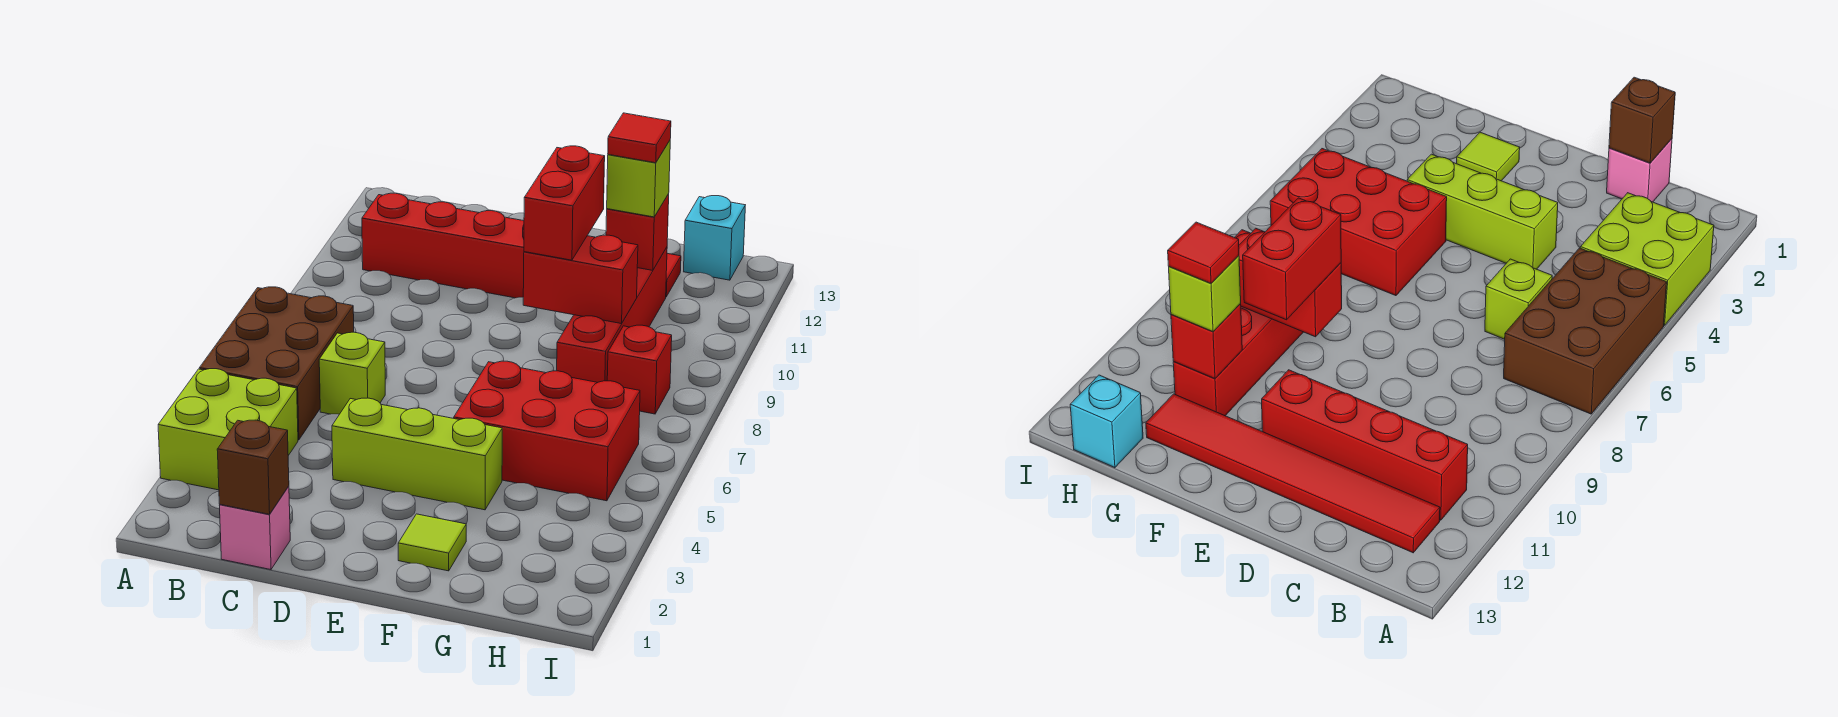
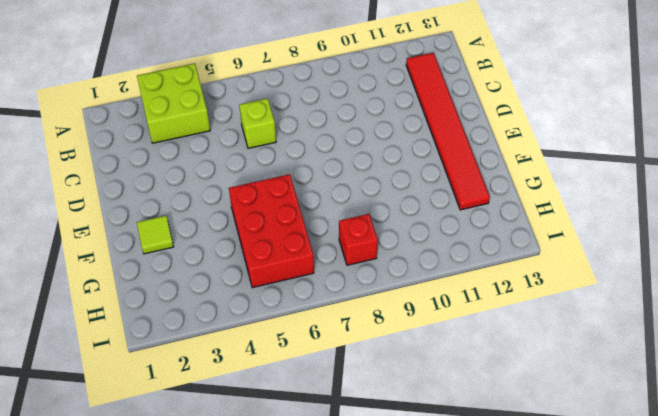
none -> brown brick A5:B7 level 1
none -> red brick B11:E11 level 1
none -> pink brick C1 level 1

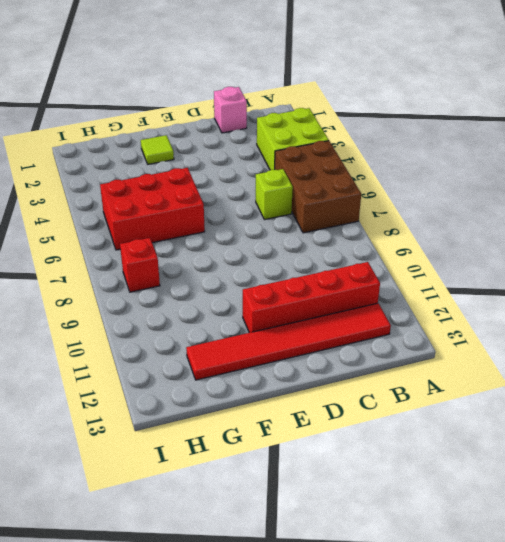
none -> lime brick D4:F4 level 1
none -> red brick G8:G11 level 1
none -> cyan brick H13 level 1

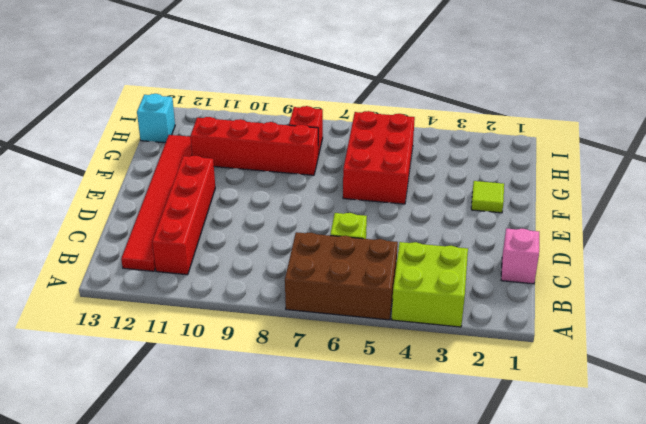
none -> lime brick D4:F4 level 1
none -> brown brick C1 level 2
none -> red brick F9:G9 level 2

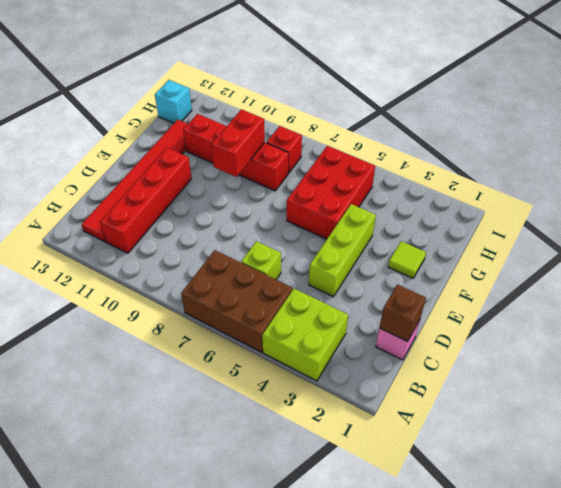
none -> red brick G11 level 2
none -> red brick F9:F10 level 3
none -> lime brick G11 level 3

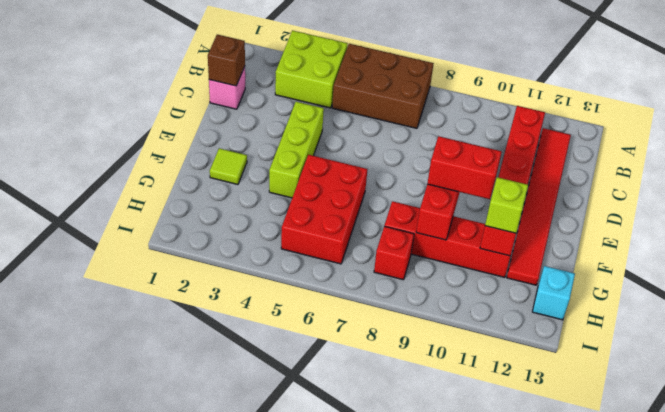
none -> lime brick C6 level 1
none -> red tile G11 level 4

